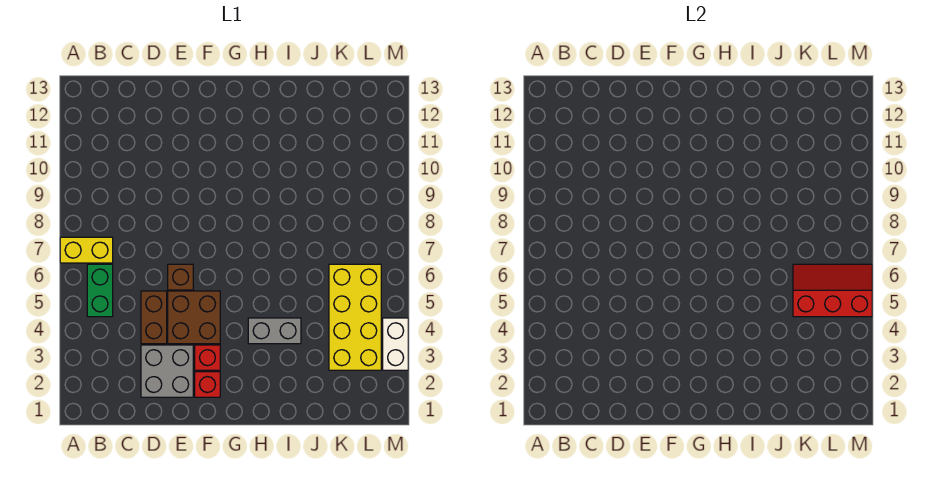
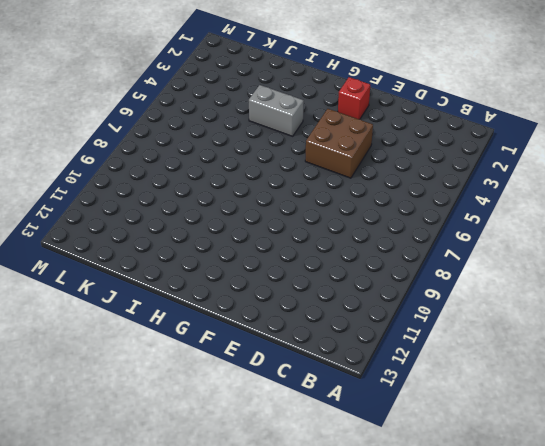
none -> yellow brick A7:B7 level 1
none -> green brick B5:B6 level 1
none -> grey brick D2:E3 level 1

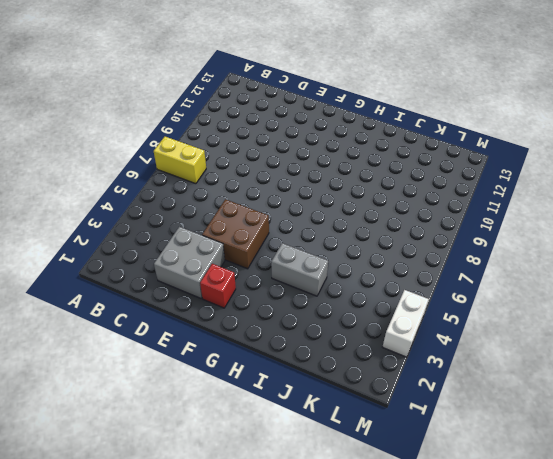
none -> green brick B5:B6 level 1
none -> brown brick D4:D5 level 1
none -> brown brick E6 level 1

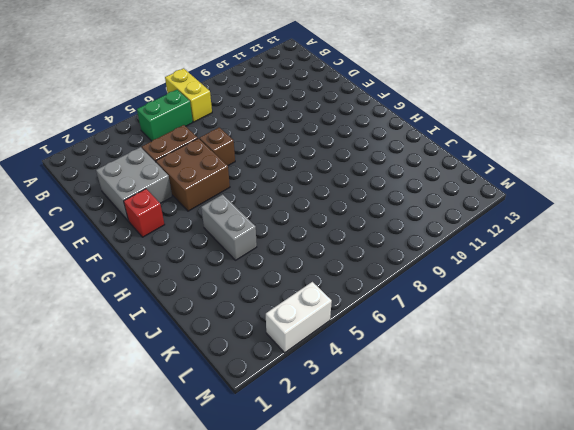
none -> red brick F3 level 1
none -> yellow brick K3:L6 level 1
none -> red slope K5:M6 level 2 top 5

